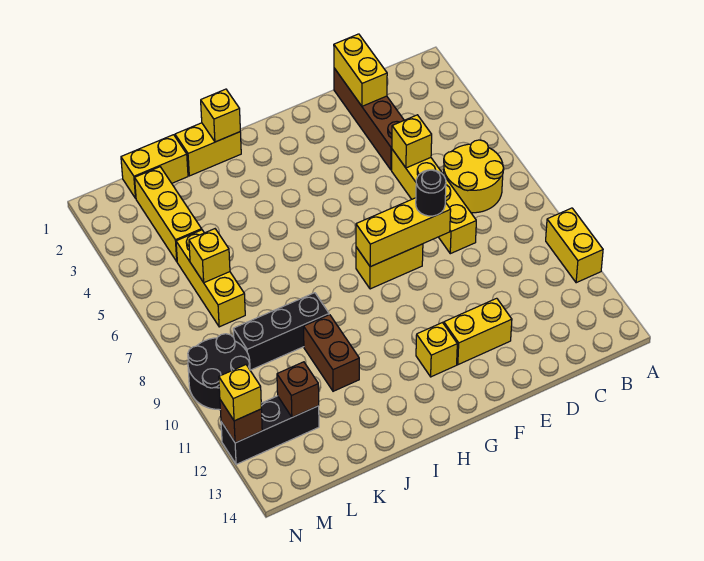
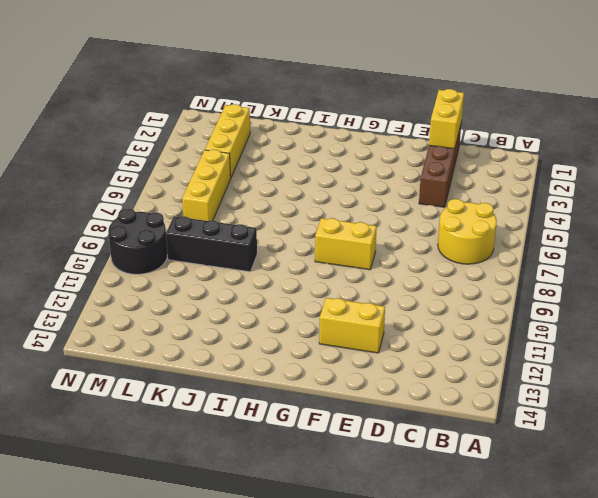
none -> yellow brick A10:A11 level 1
none -> yellow brick D5:D8 level 1
none -> yellow brick G12 level 1

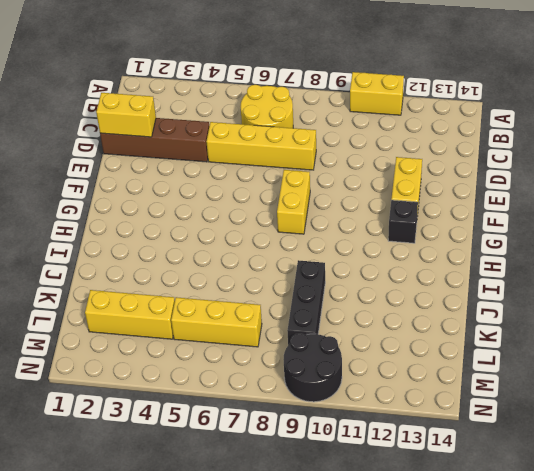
black brick G12 level 1 -> yellow brick G12 level 1
none -> yellow brick I1:J1 level 1
none -> brown brick J10:J11 level 1
none -> yellow brick K1:L1 level 1

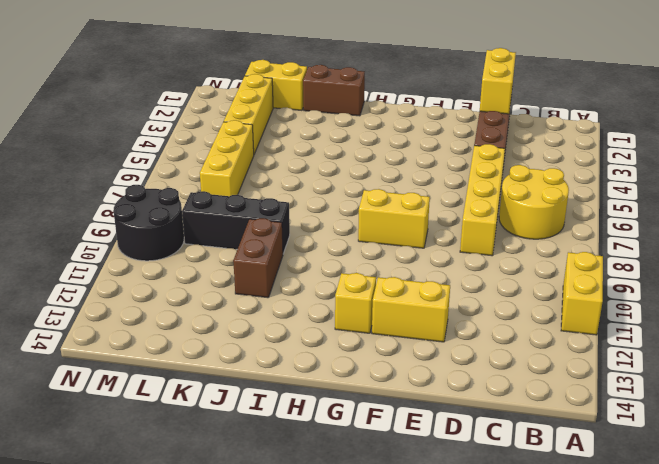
brown brick I1:J1 level 1 -> yellow brick I1:J1 level 1
none -> black brick L12:N12 level 1
none -> yellow brick D5 level 2
none -> yellow brick E8:G8 level 2

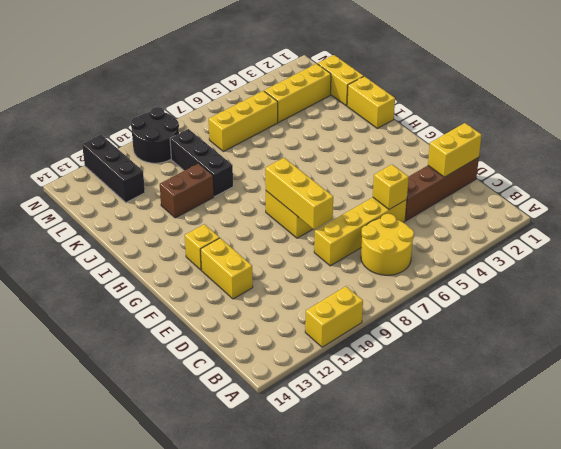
none -> yellow brick I1 level 2
none -> yellow brick L6 level 2
none -> brown brick L12 level 2

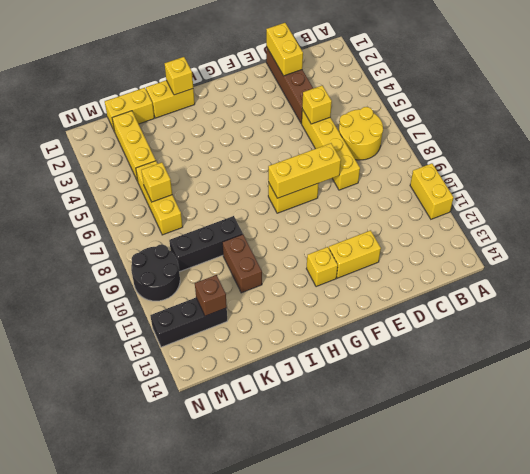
none -> brown brick N12 level 2
none -> black round brick E8 level 3
none -> yellow brick N12 level 3

